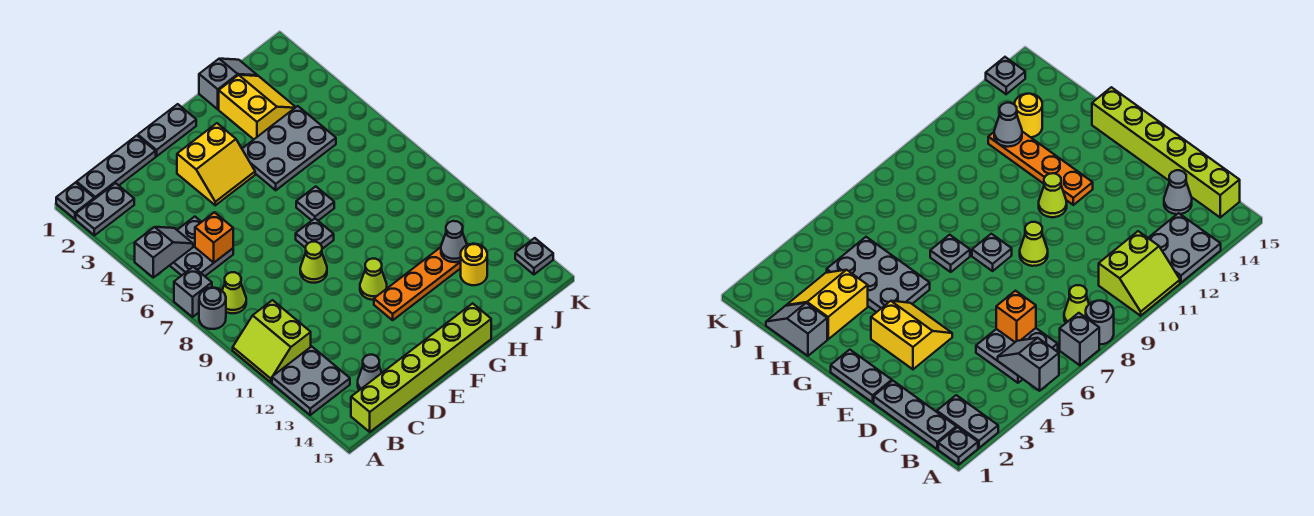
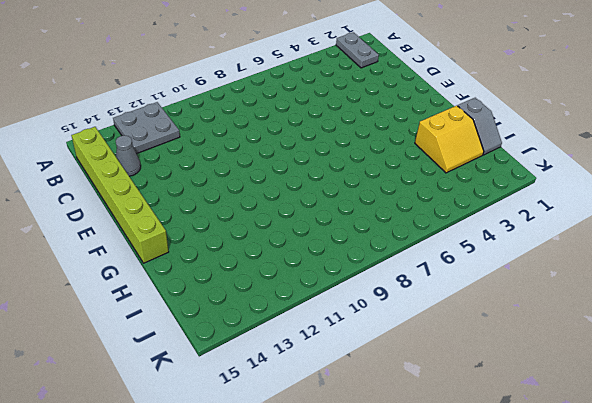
none -> grey plate A1 level 1
none -> grey brick A7 level 1
none -> grey round brick A8 level 1

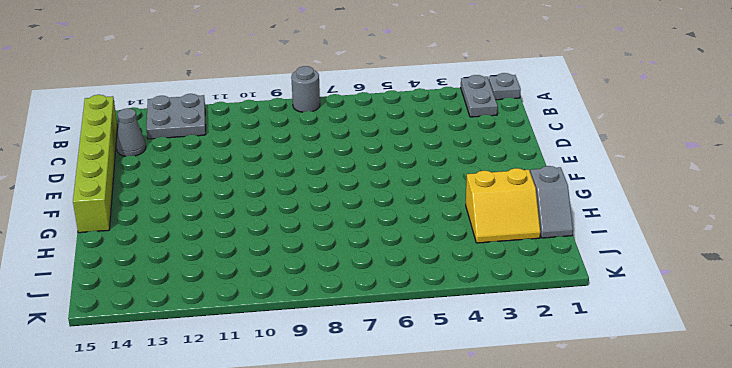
none -> grey brick A7 level 1
none -> lime slope A10:B11 level 1 top B
none -> grey plate B1:D1 level 1

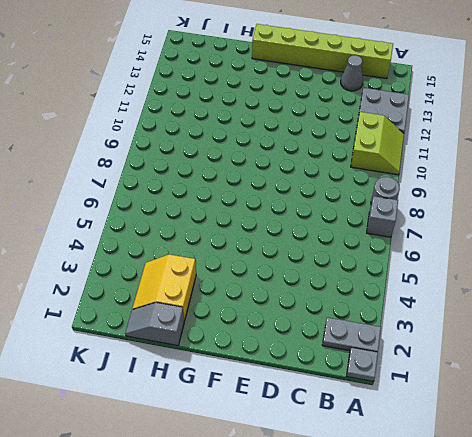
none -> grey plate B1:D1 level 1
none -> grey plate B5:C6 level 1
none -> lime cone B8 level 1

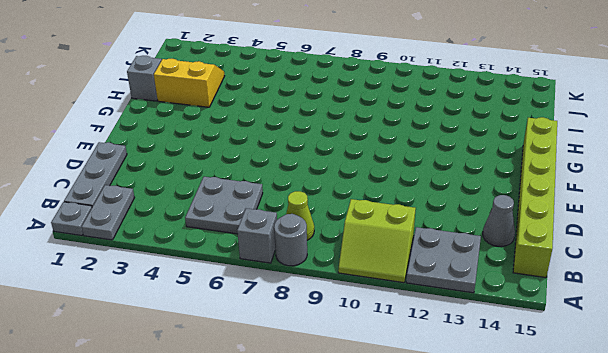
none -> grey plate E1:F1 level 1
none -> yellow slope E3:F4 level 1 top 3
none -> lime cone E9 level 1

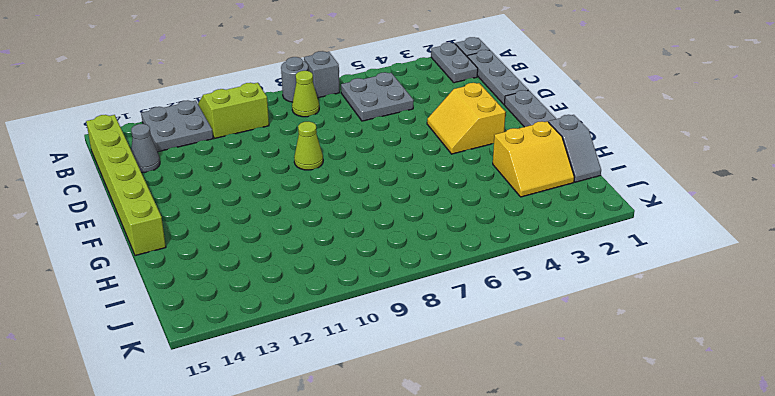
none -> grey plate F8 level 1
none -> lime cone F11 level 1
none -> orange plate F12:I12 level 1

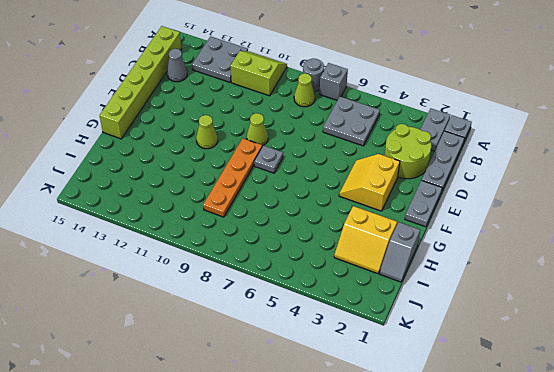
lime round brick C2:D3 level 1 -> none
orange plate F9:I9 level 1 -> orange plate F12:I12 level 1
none -> grey plate G4:I5 level 1
none -> grey plate G7 level 1
none -> yellow round brick I13 level 1

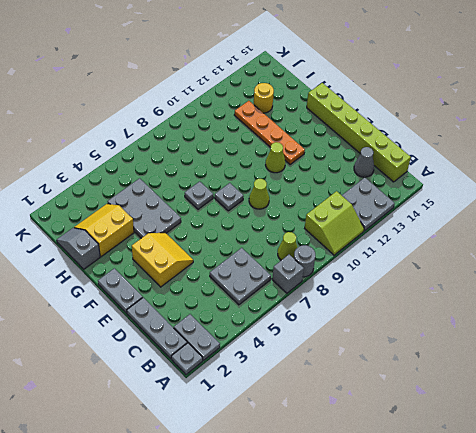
none -> grey plate K14 level 1
none -> grey slope A5:B5 level 2 top A
none -> orange brick C6 level 2

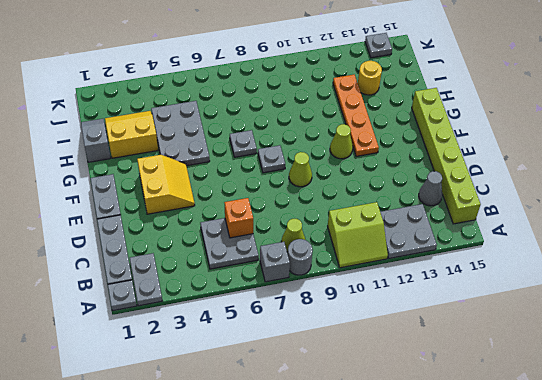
none -> grey slope A5:B5 level 2 top A
none -> grey cone I12 level 2

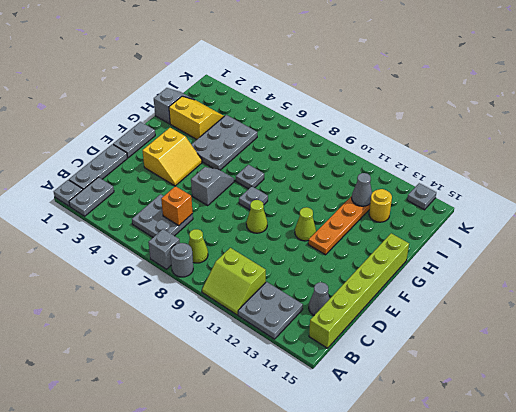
grey slope E6:F6 level 1 top E -> grey slope A5:B5 level 2 top A

